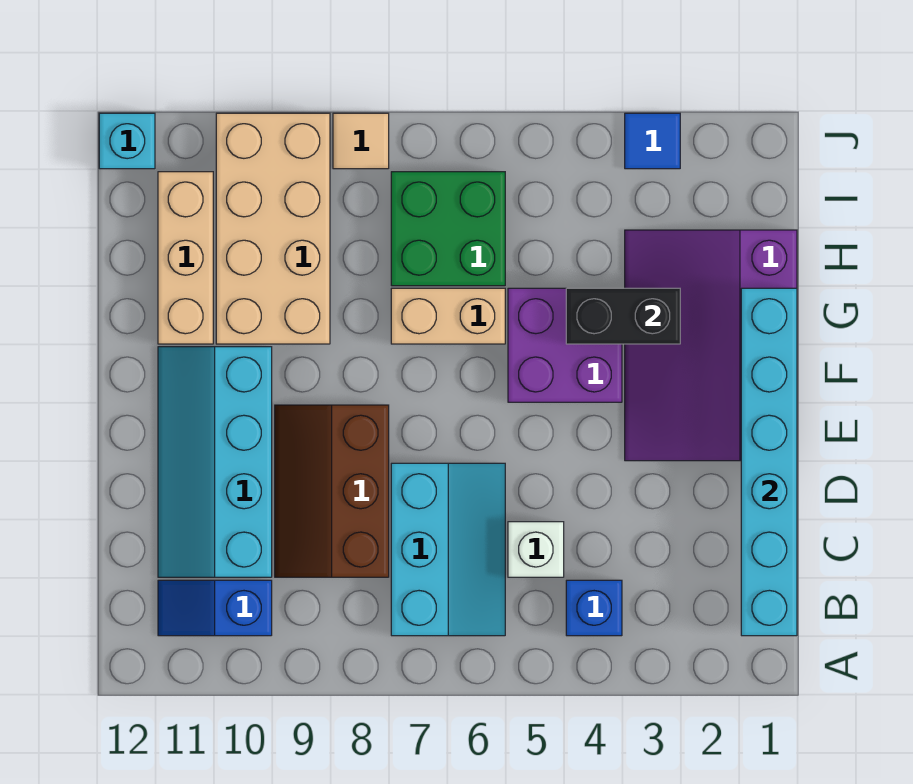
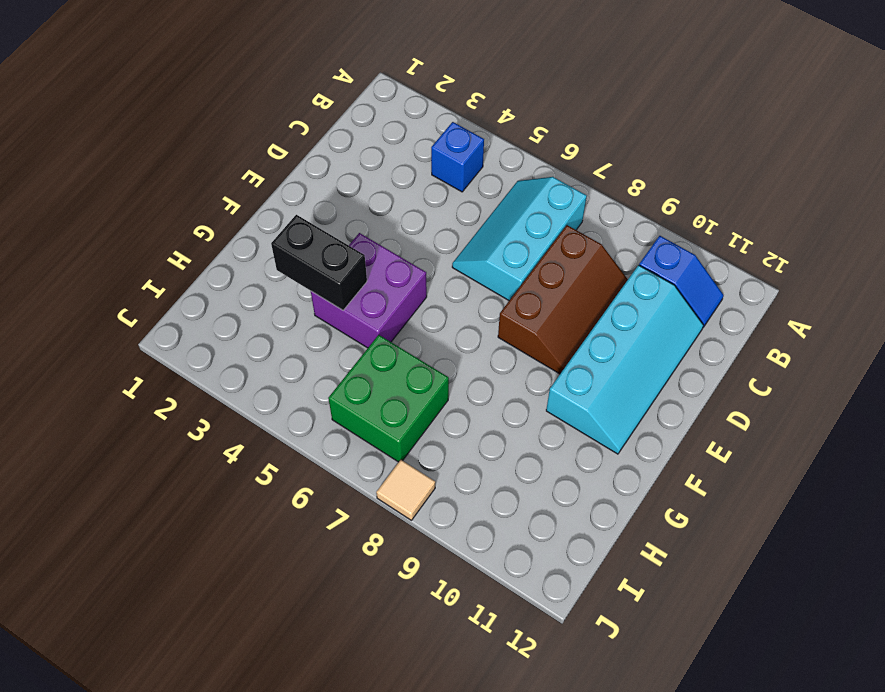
none -> white brick C5 level 1
none -> purple slope E1:H3 level 1 top 1
none -> tan brick G6:G7 level 1

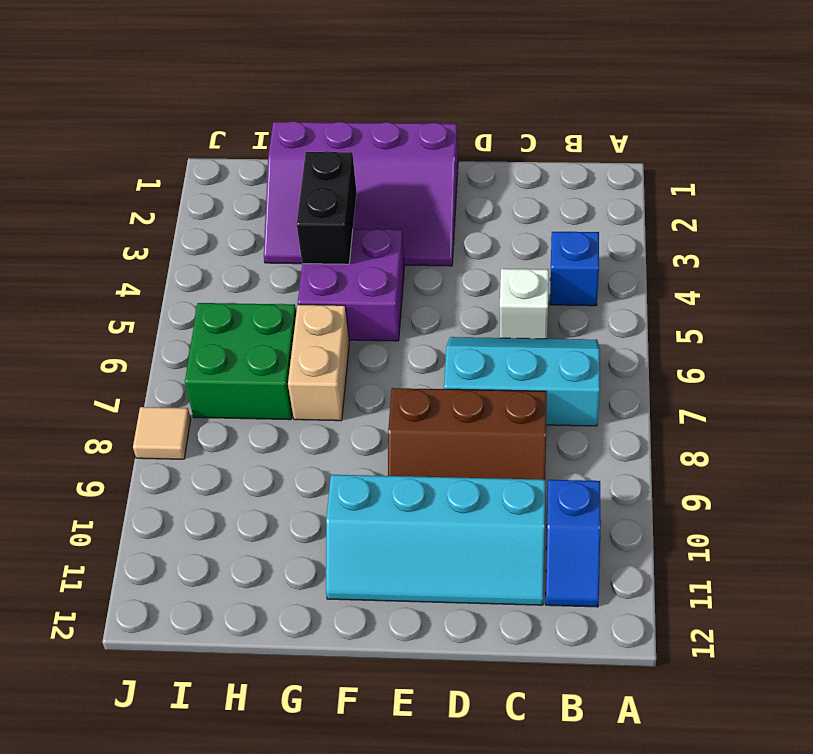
none -> tan brick G9:J10 level 1
none -> tan brick G11:I11 level 1
none -> blue tile J3 level 1

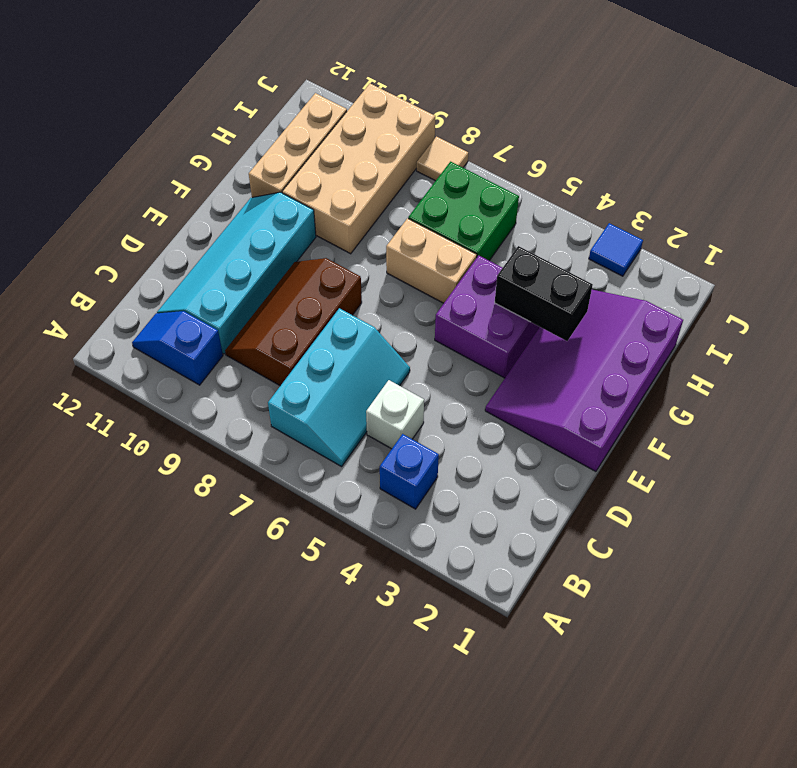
none -> cyan brick J12 level 1
none -> cyan brick B1:G1 level 2

